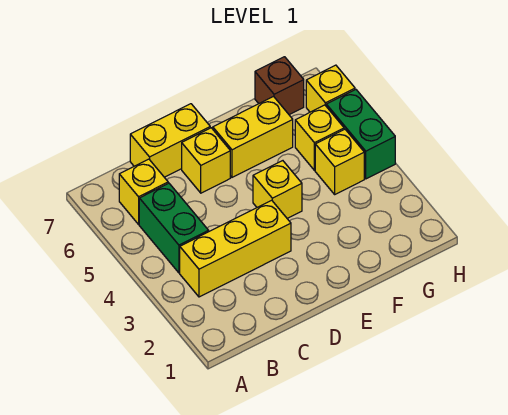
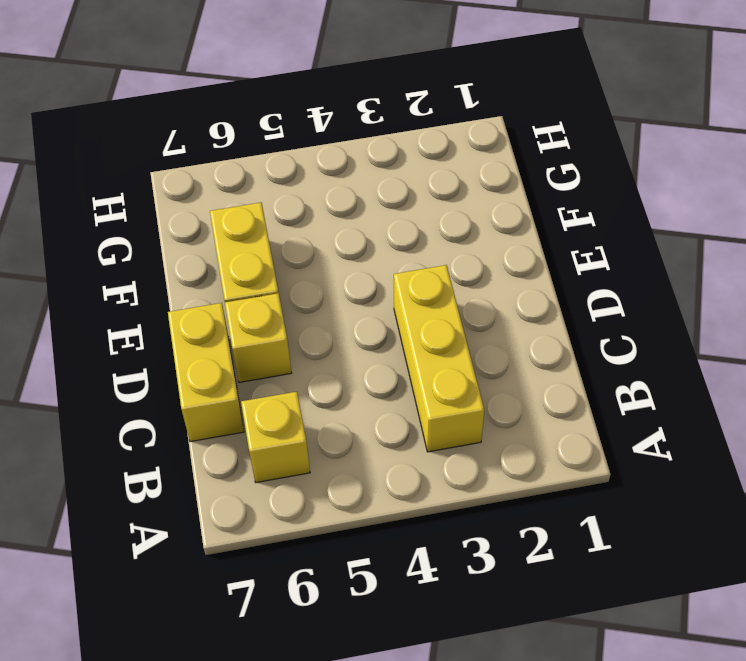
none -> green brick B4:B5 level 1
none -> yellow brick E4 level 1
none -> yellow brick G4 level 1

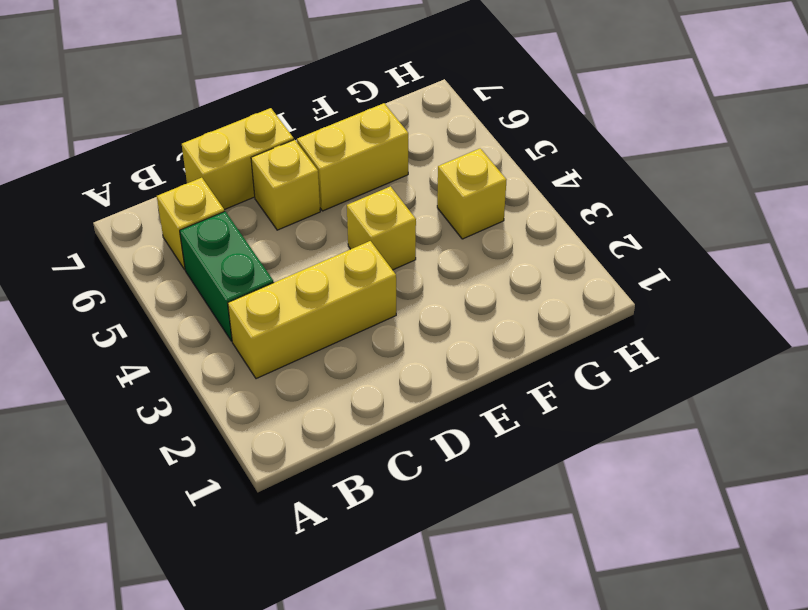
none -> yellow brick G5 level 1
none -> brown brick G7 level 1
none -> green brick H4:H5 level 1

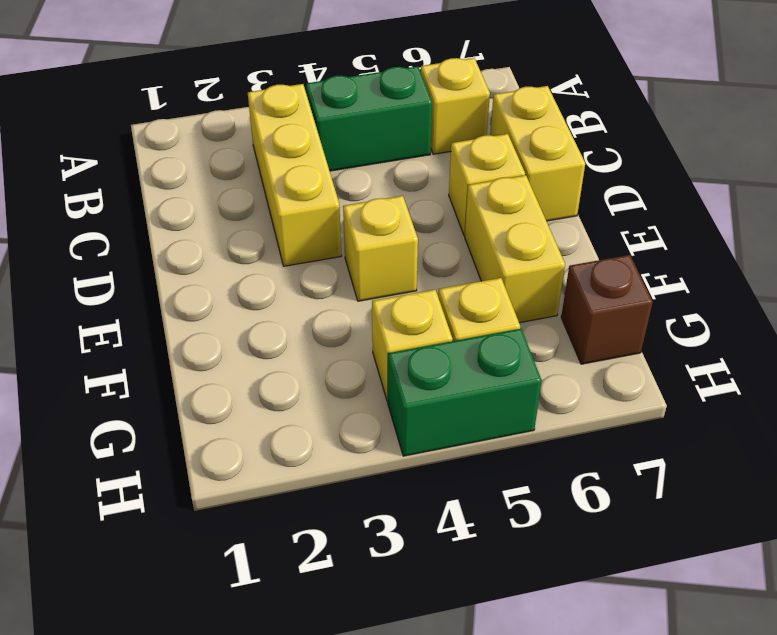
none -> yellow brick H6 level 1

